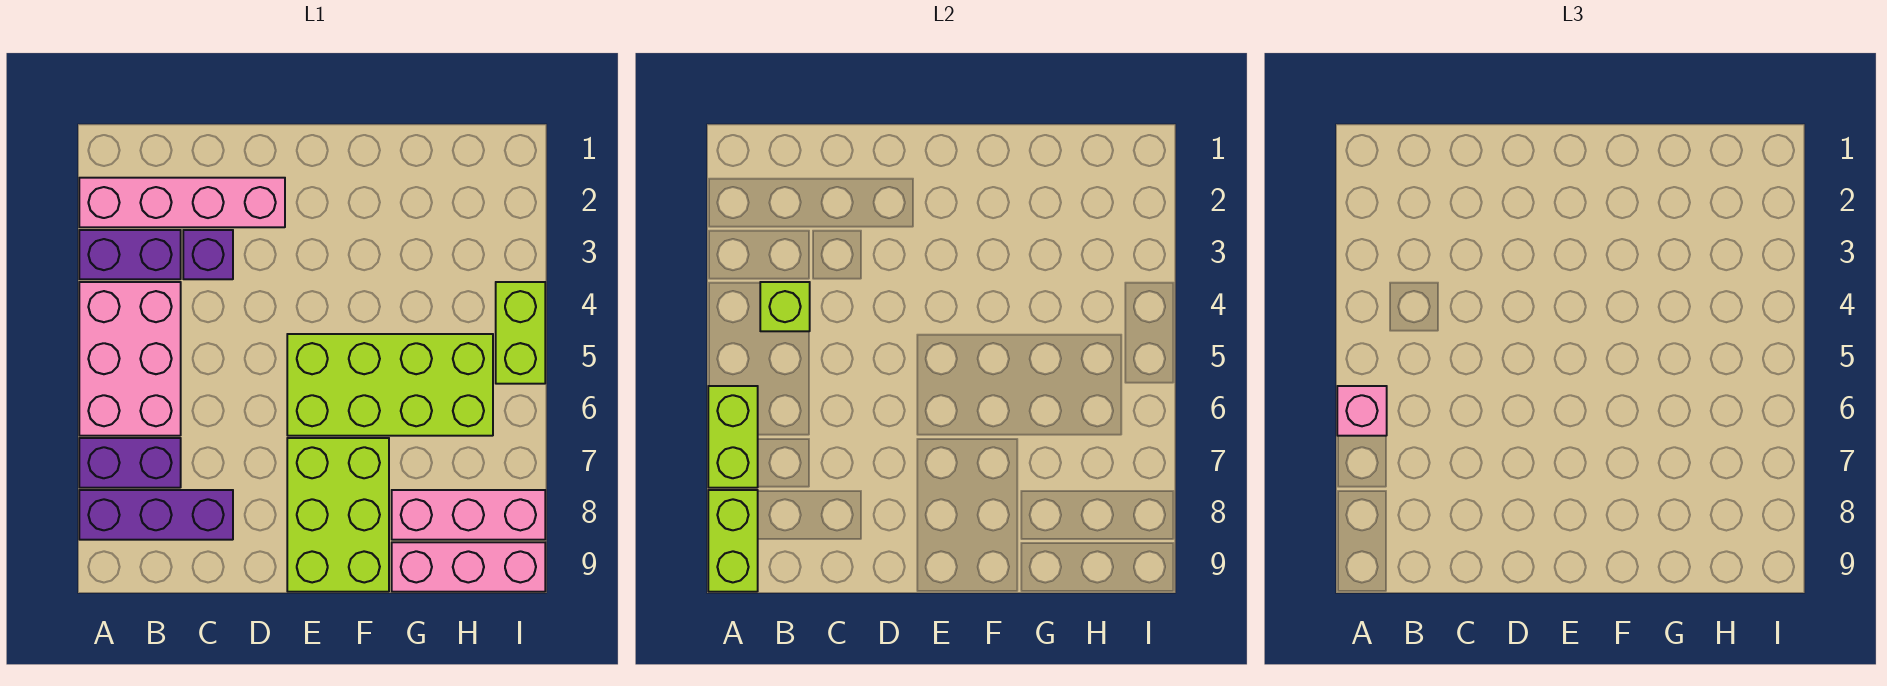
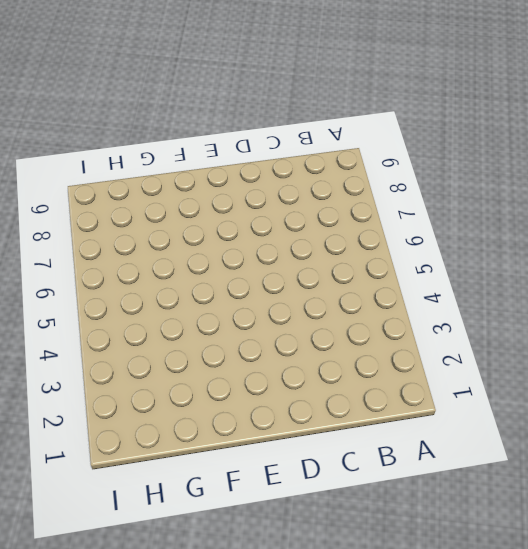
none -> pink brick A2:D2 level 1
none -> purple brick A3:B3 level 1
none -> pink brick A4:B6 level 1

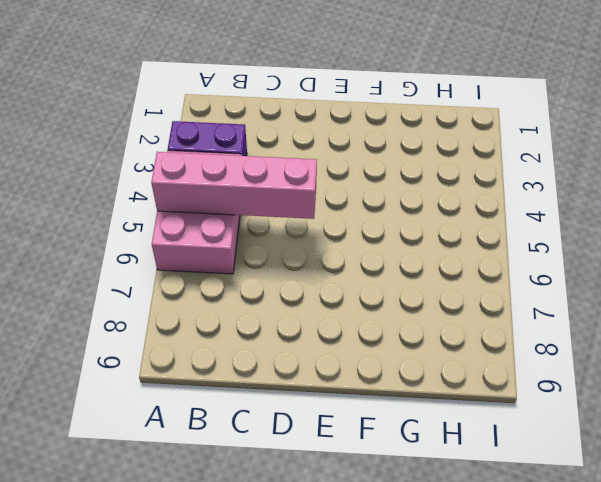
pink brick A5:D5 level 2 -> pink brick A2:D2 level 1
none -> purple brick A7:B7 level 1
none -> purple brick A8:C8 level 1
none -> purple brick C3 level 1

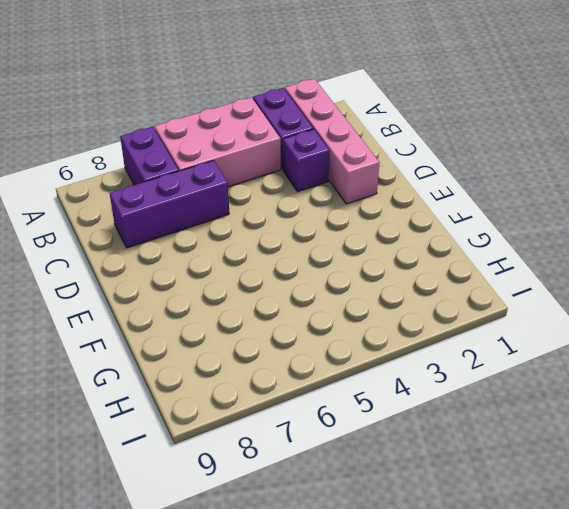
purple brick C6:C8 level 1 -> purple brick A8:C8 level 1
none -> lime brick E5:H6 level 1
none -> lime brick E7:F9 level 1
none -> pink brick G8:I8 level 1

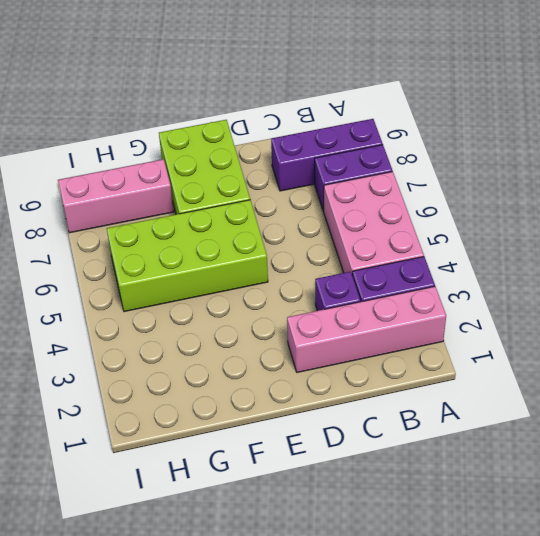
none -> pink brick G9:I9 level 1
none -> lime brick I4:I5 level 1
none -> lime brick A6:A7 level 2

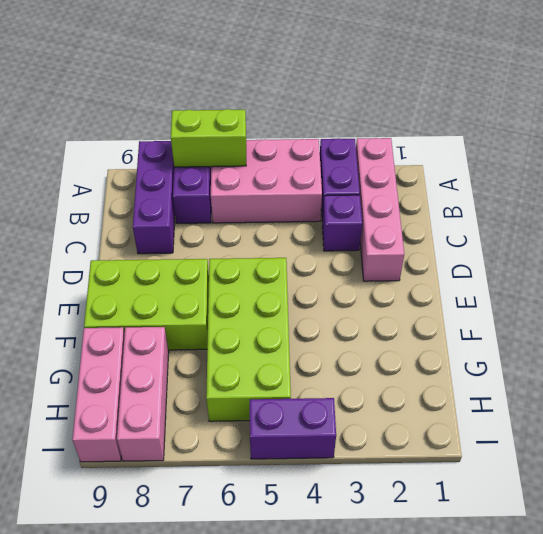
purple brick I4:I5 level 1 -> lime brick I4:I5 level 1
none -> lime brick A8:A9 level 2
none -> lime brick B4 level 2
none -> pink brick A6 level 3

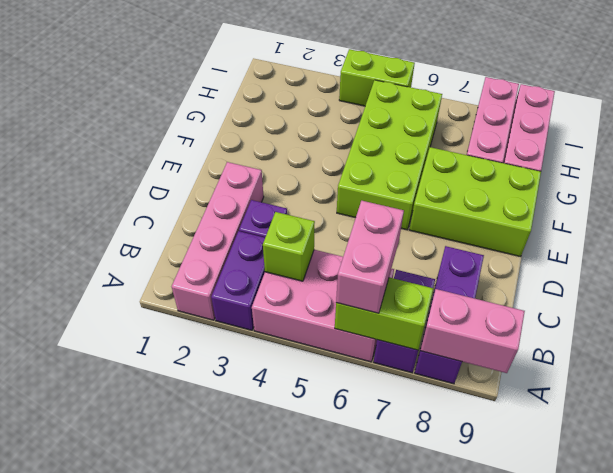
pink brick A6:B6 level 3 -> pink brick A6 level 3
pink brick A8:A9 level 2 -> lime brick A8:A9 level 2

